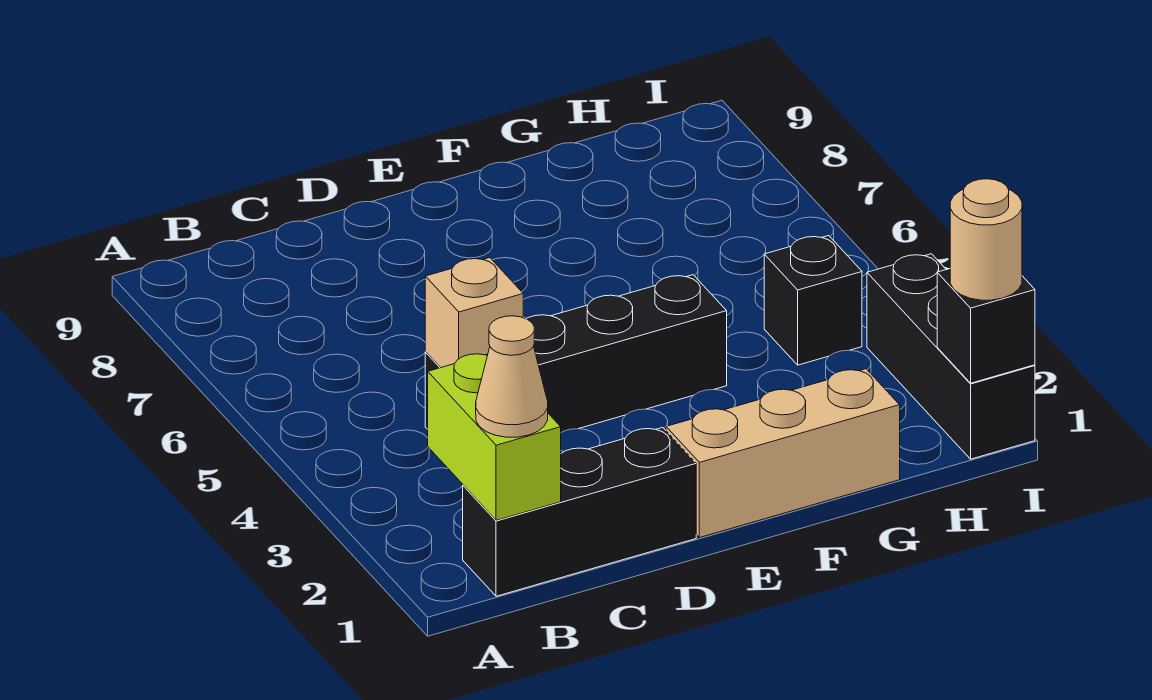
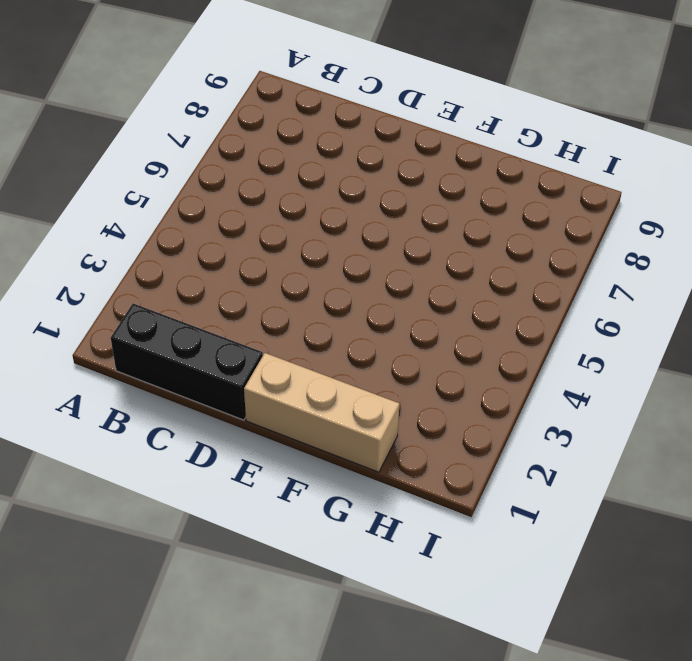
none -> black brick C4:F4 level 1
none -> black brick H4 level 1

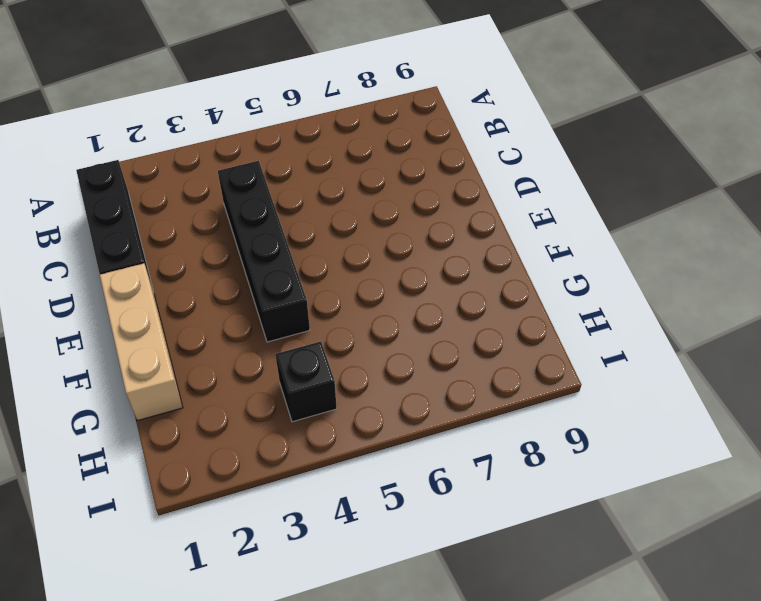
none -> black brick I1:I3 level 1
none -> lime brick B1:B2 level 2

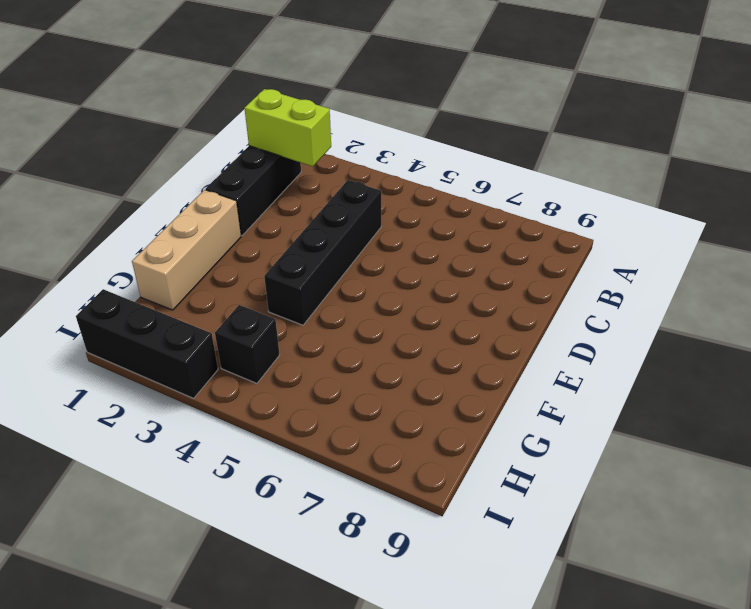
none -> tan brick C4 level 2
none -> black brick I1 level 2

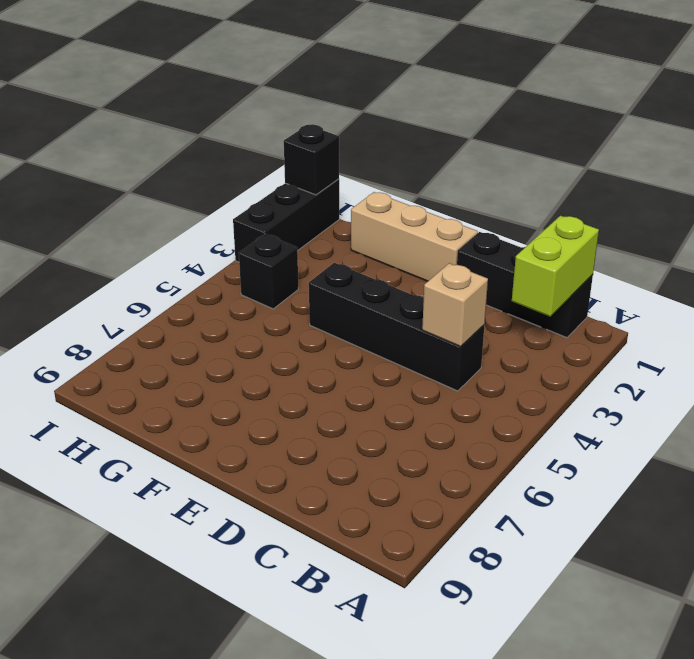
none -> tan cone B1 level 3
none -> tan round brick I1 level 3

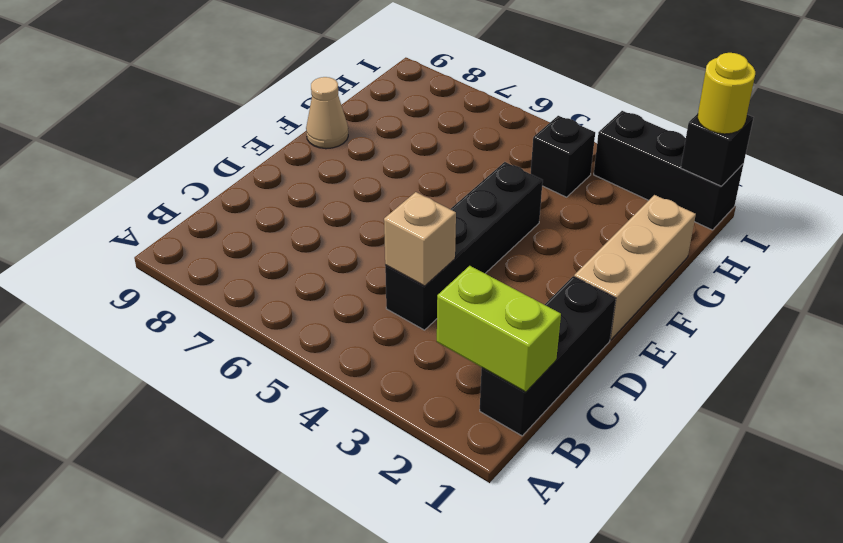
tan cone F9 level 1 -> tan cone B1 level 3
yellow round brick I1 level 3 -> tan round brick I1 level 3

